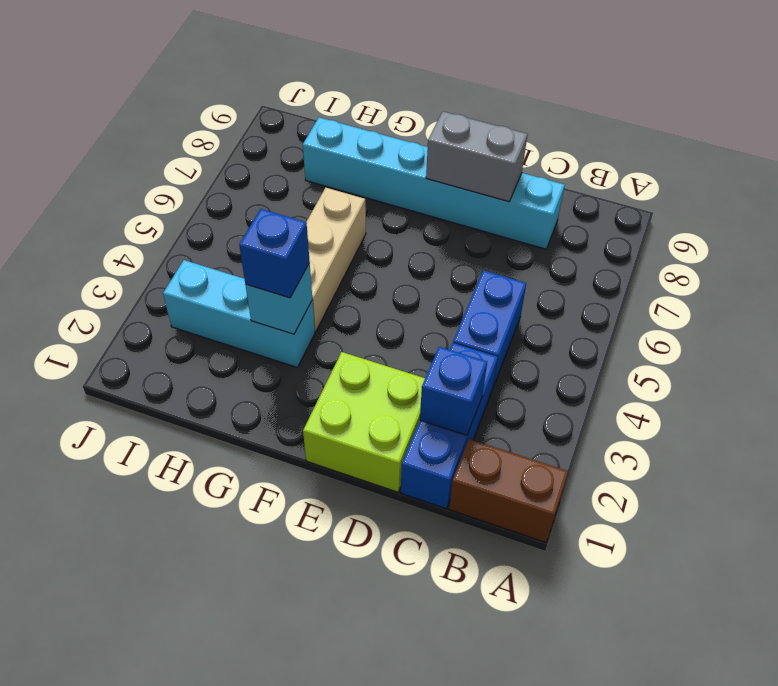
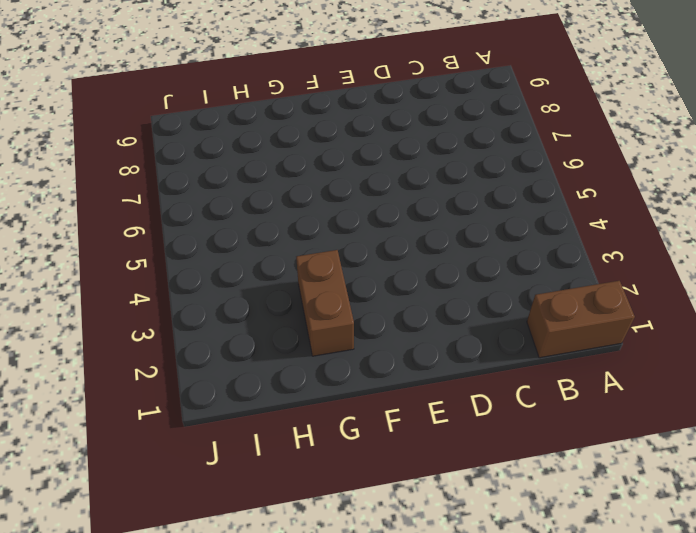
brown brick G2:G3 level 1 -> cyan brick G3:I3 level 1
none -> blue brick C1:C3 level 1
none -> blue brick C4:C5 level 1

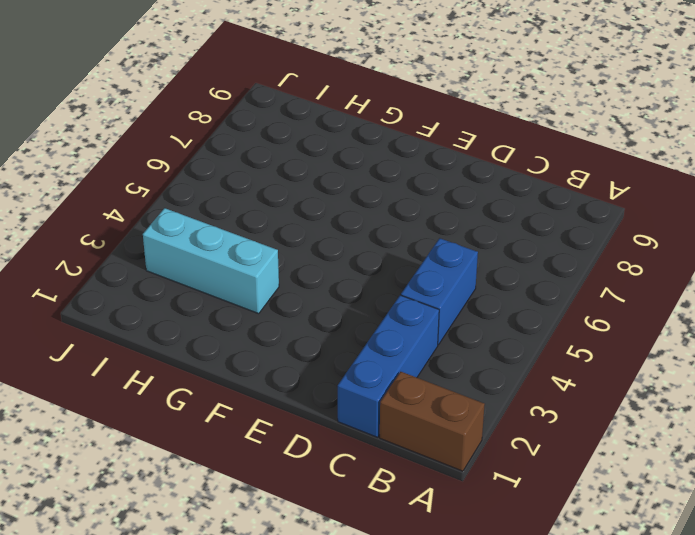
none -> cyan brick C8:H8 level 1
none -> lime brick D1:E2 level 1

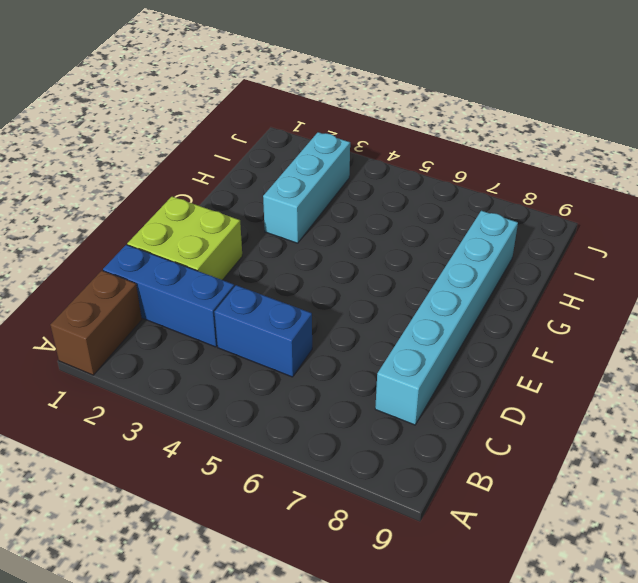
none -> tan brick G4:G6 level 1
none -> blue brick C2 level 2

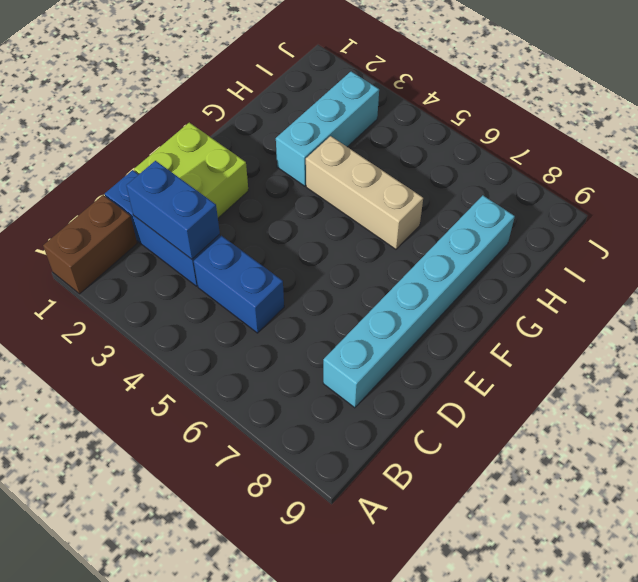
blue brick C2:C3 level 2 -> blue brick C2 level 2
none -> grey brick D8:E8 level 2
none -> cyan brick G3 level 2

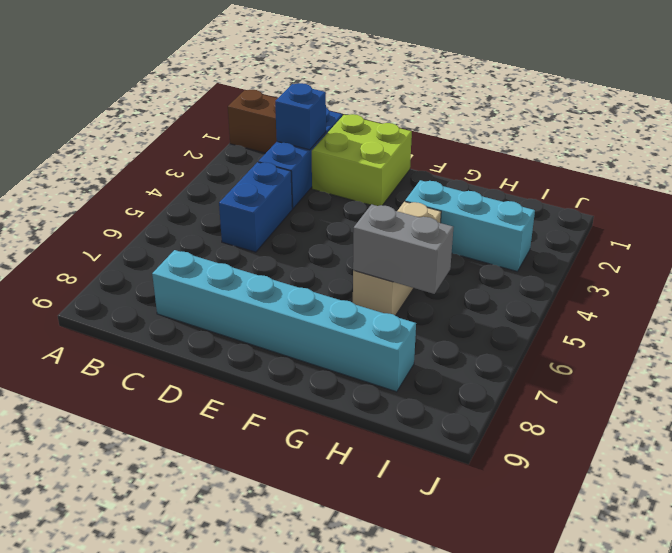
grey brick G6:H6 level 2 -> grey brick D8:E8 level 2
none -> cyan brick G3 level 2
none -> blue brick G3 level 3

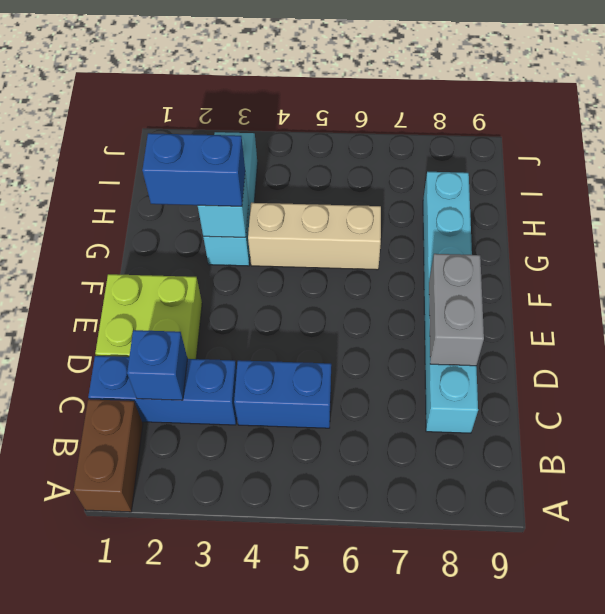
blue brick G2:G3 level 3 -> blue brick G3 level 3

